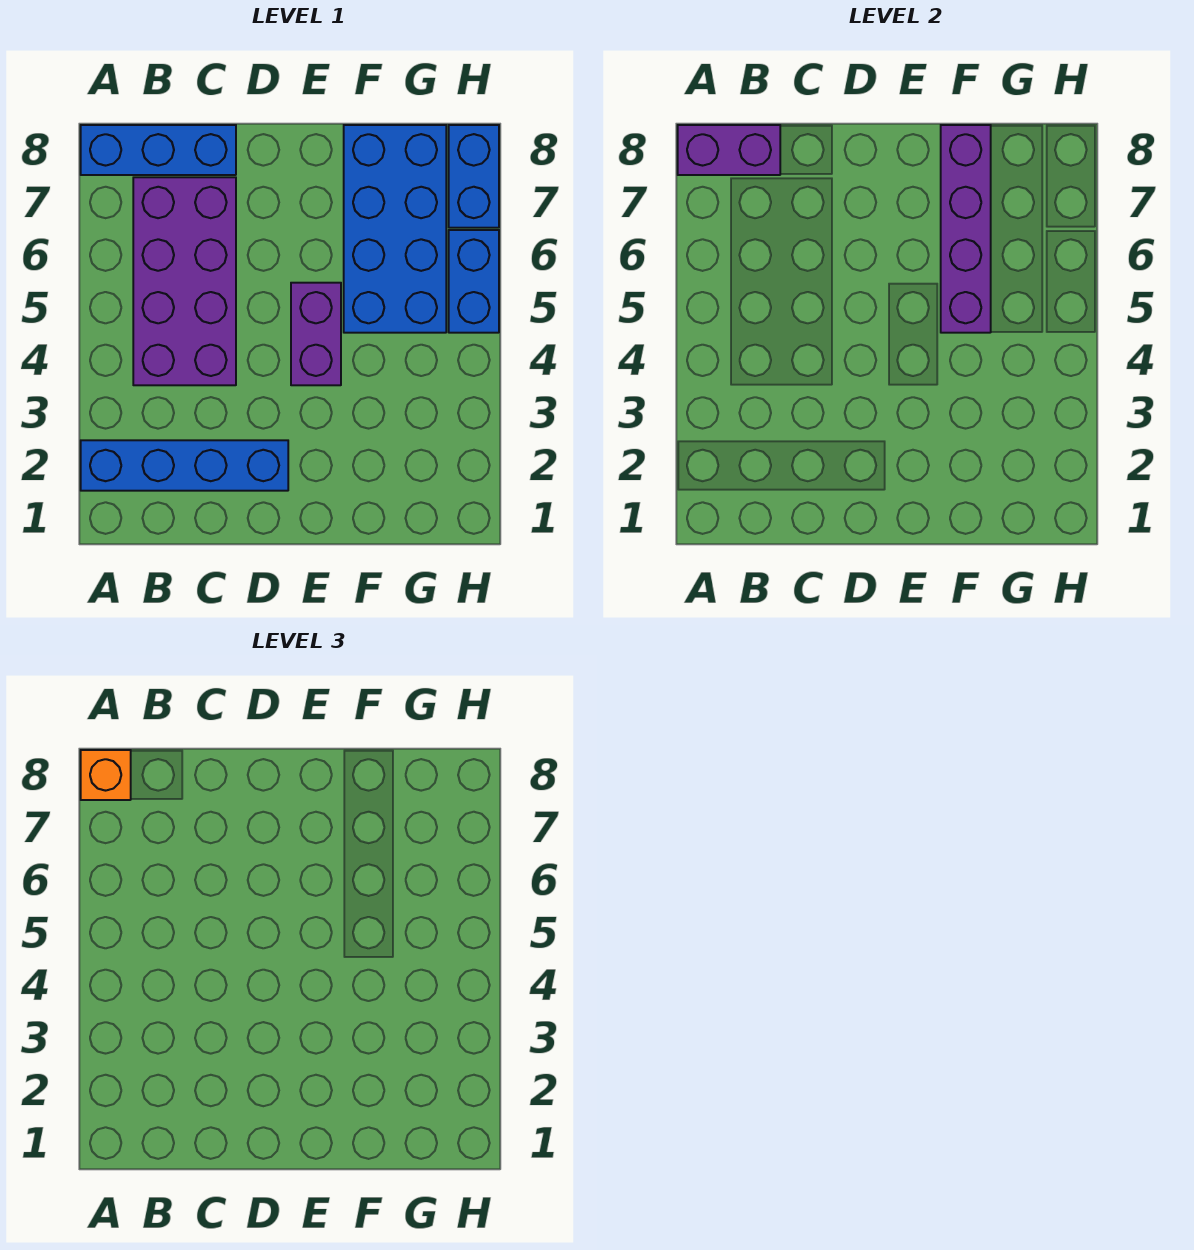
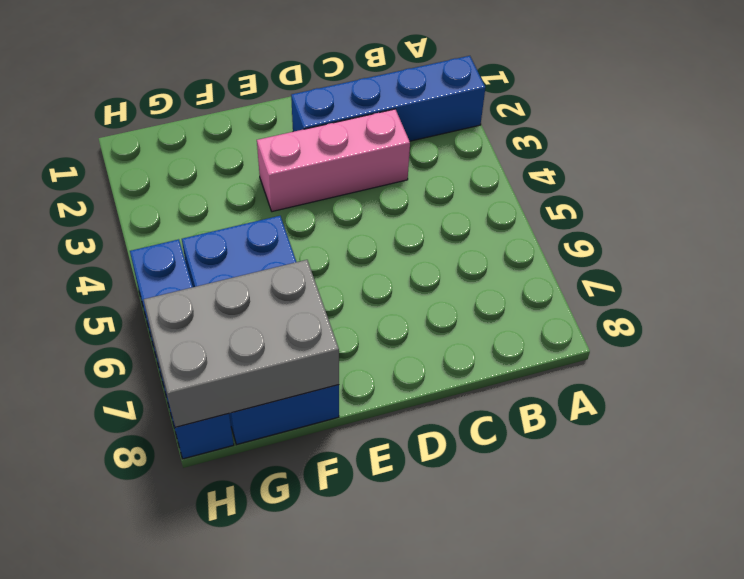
pink brick C3:E3 level 1 -> none
grey brick F7:H8 level 2 -> purple brick F5:F8 level 2
none -> blue brick A8:C8 level 1
none -> purple brick B4:C7 level 1

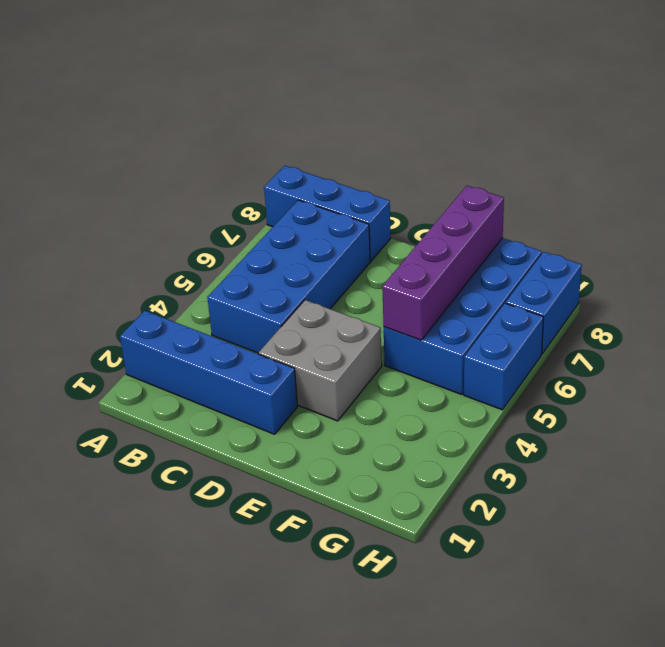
blue brick B4:C7 level 1 -> purple brick B4:C7 level 1
grey brick D3:E4 level 1 -> purple brick E4:E5 level 1
none -> purple brick A8:B8 level 2
none -> orange brick A8 level 3

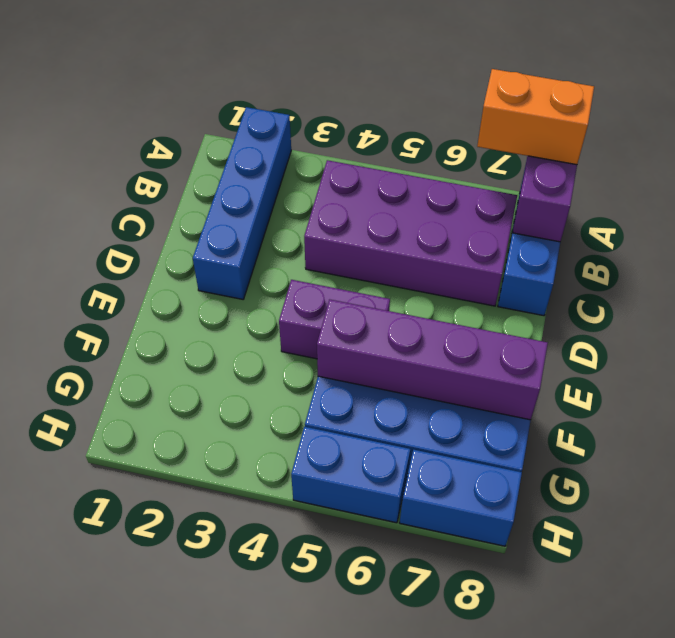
orange brick A7:A8 level 3 -> orange brick A8 level 3

